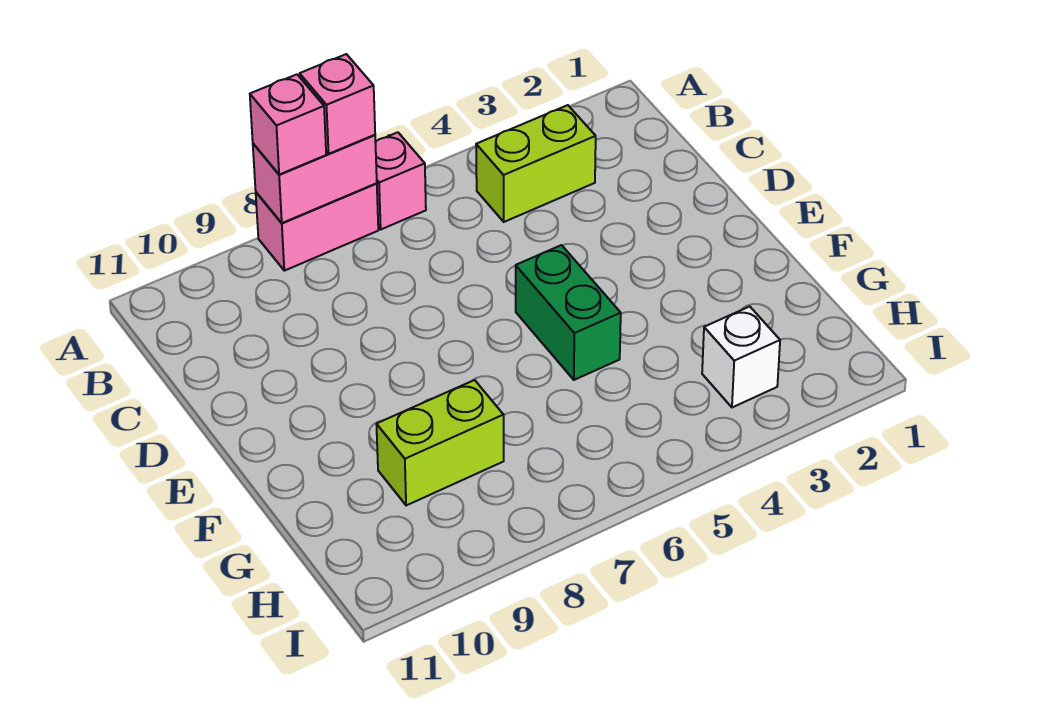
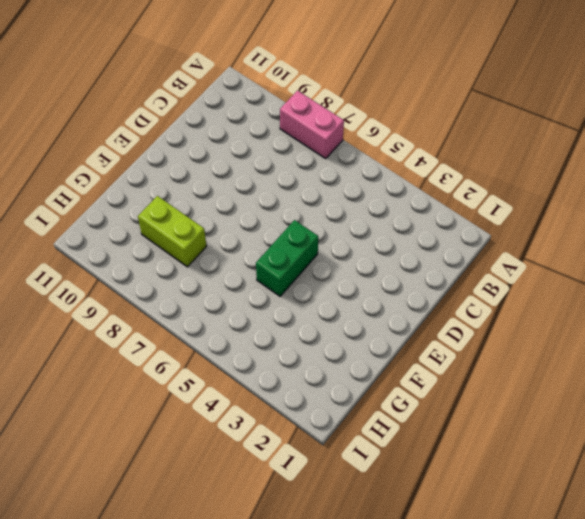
none -> pink brick A6 level 1
none -> lime brick B3:B4 level 1

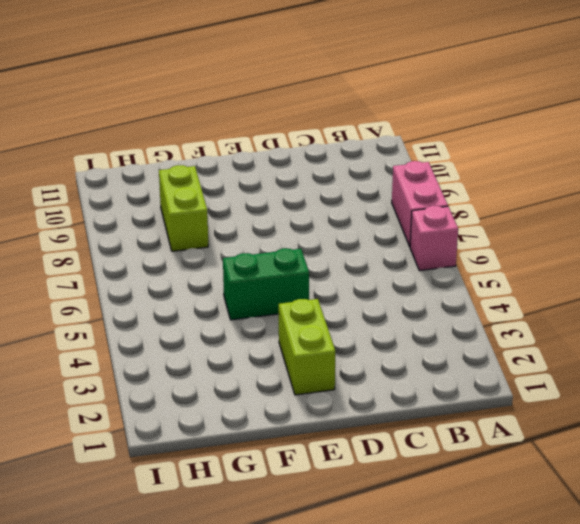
lime brick E2:E3 level 1 -> lime brick B3:B4 level 1
none -> white brick H3 level 1
none -> pink brick A7:A8 level 2

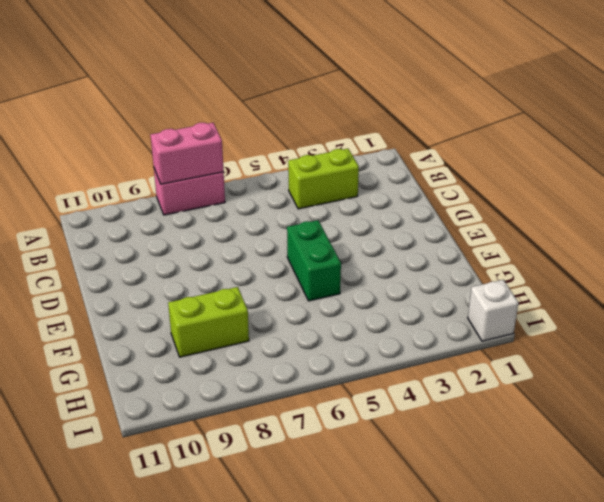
white brick I1 level 1 -> white brick H3 level 1
none -> pink brick A6 level 1
none -> pink brick A7 level 3

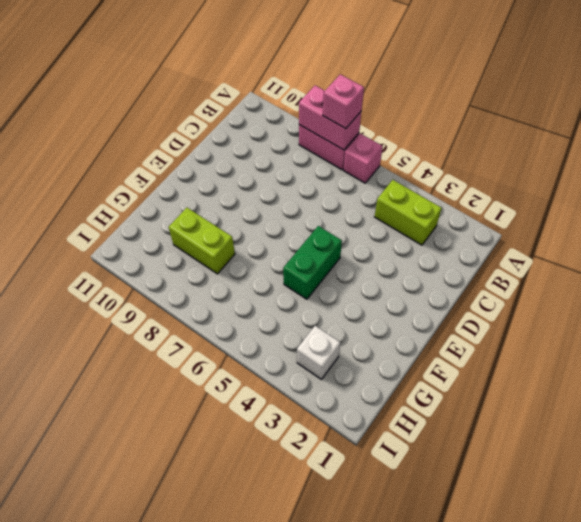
none -> pink brick A8 level 3

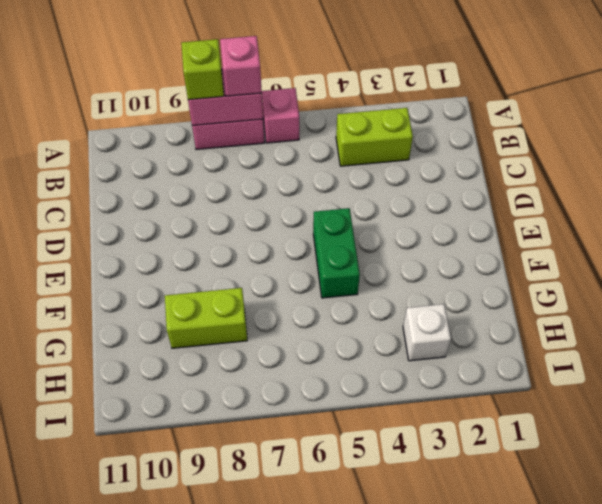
lime brick A8 level 3 -> pink brick A8 level 3

